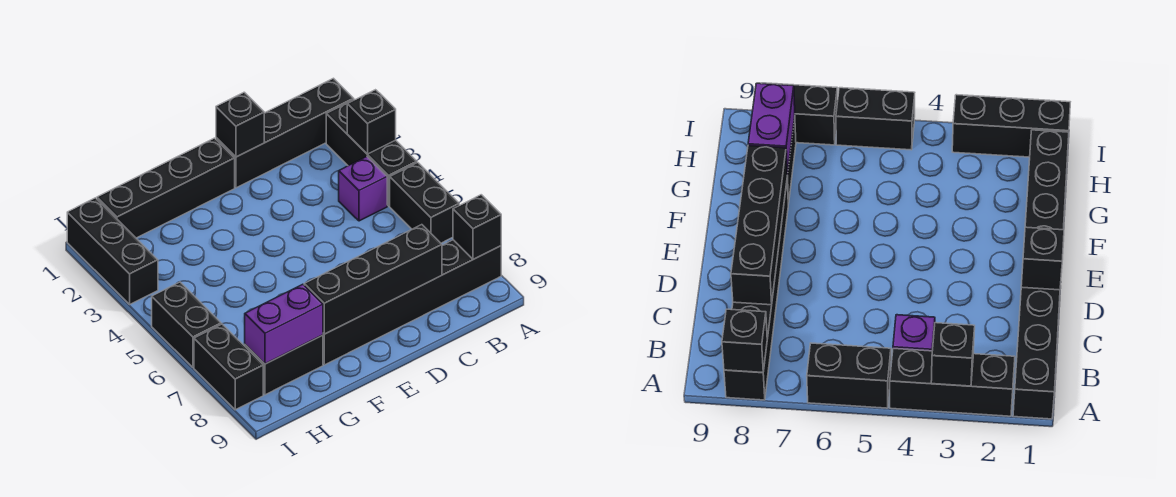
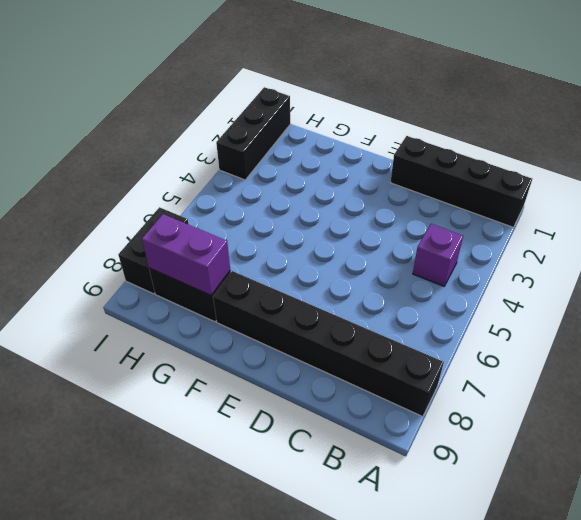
none -> black brick A2:A4 level 1
none -> black brick A5:A6 level 1
none -> black brick E1:H1 level 1

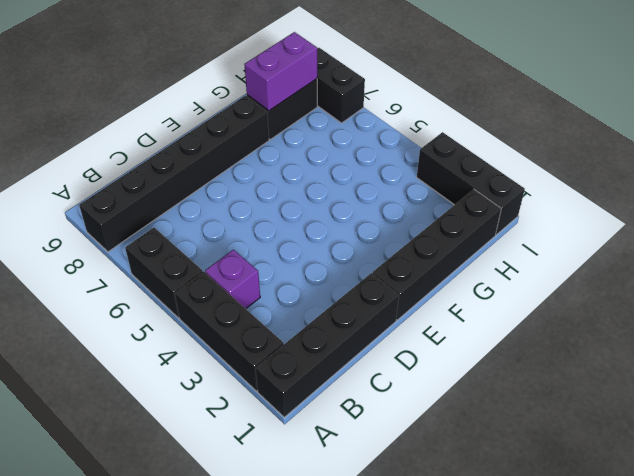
none -> black brick I5:I6 level 1
none -> black brick A3 level 2
none -> black brick A8 level 2

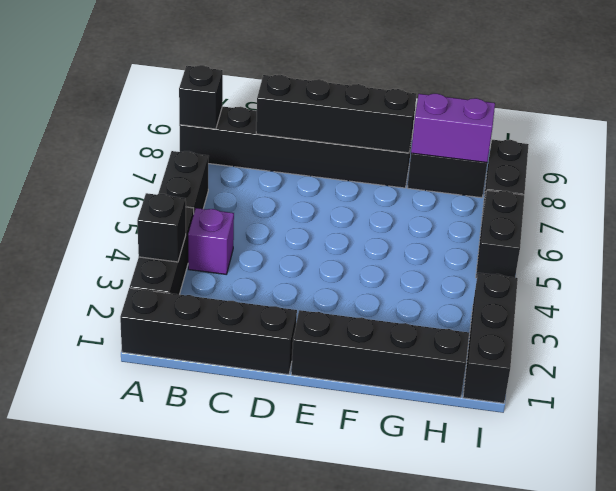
none -> black brick D1 level 2

